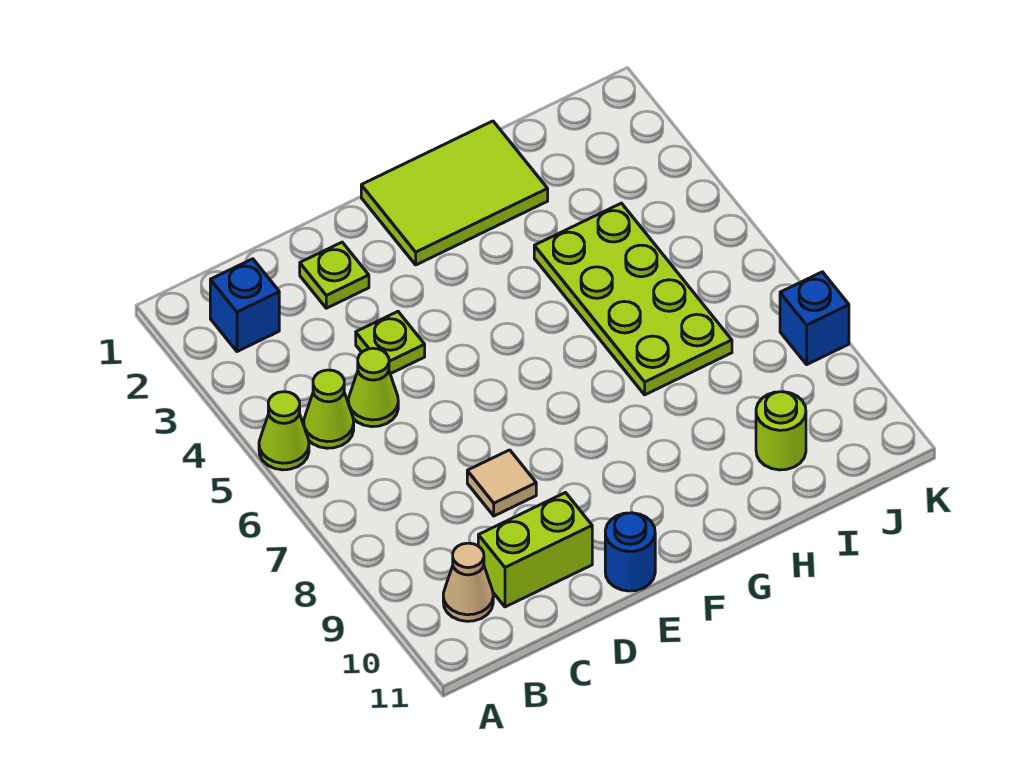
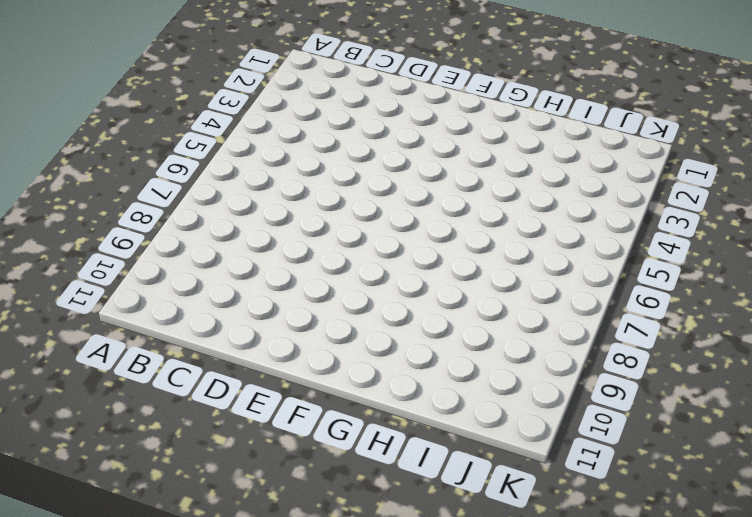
none -> lime cone A5 level 1
none -> blue brick B2 level 1
none -> lime cone B5 level 1

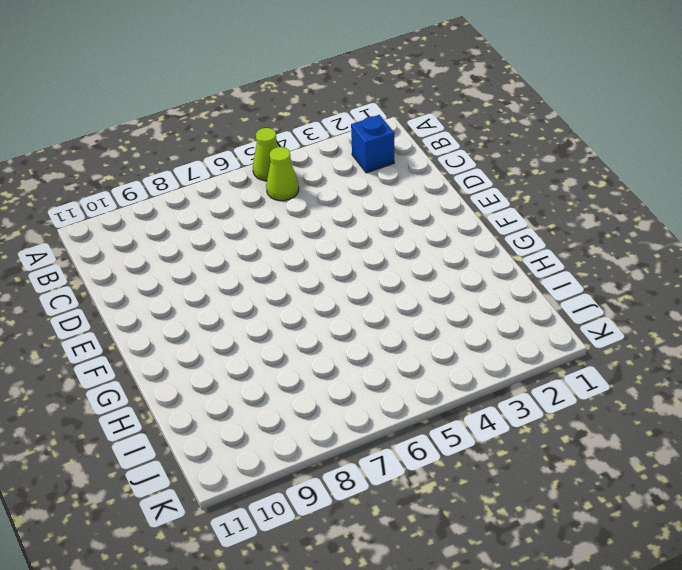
none -> tan cone B10 level 1
none -> lime cone C5 level 1
none -> lime brick C10:D10 level 1

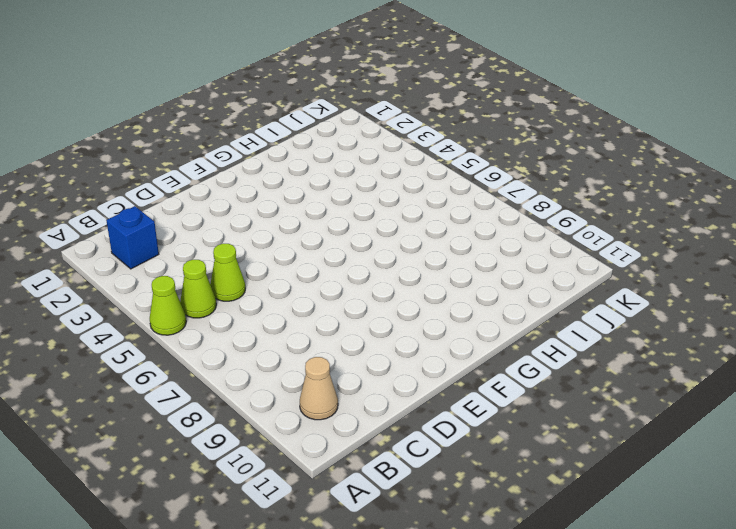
none -> lime brick C10:D10 level 1
none -> lime plate D2 level 1
none -> lime plate D4 level 1

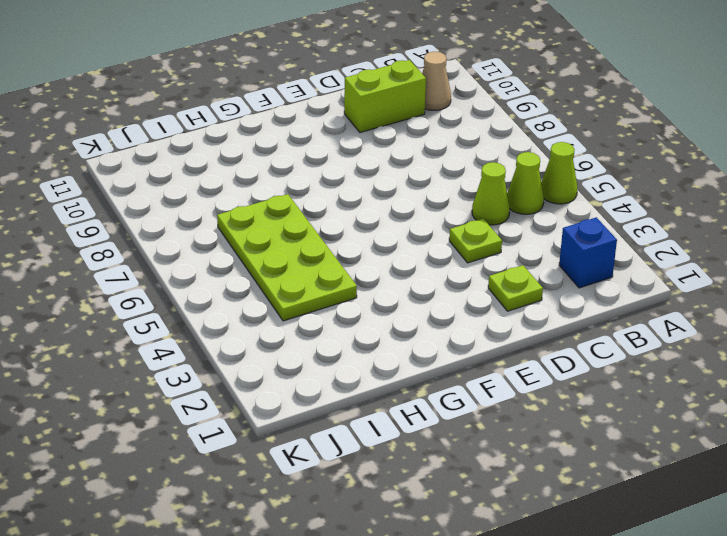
none -> tan tile D8 level 1
none -> blue round brick E11 level 1
none -> lime tile F1:H2 level 1

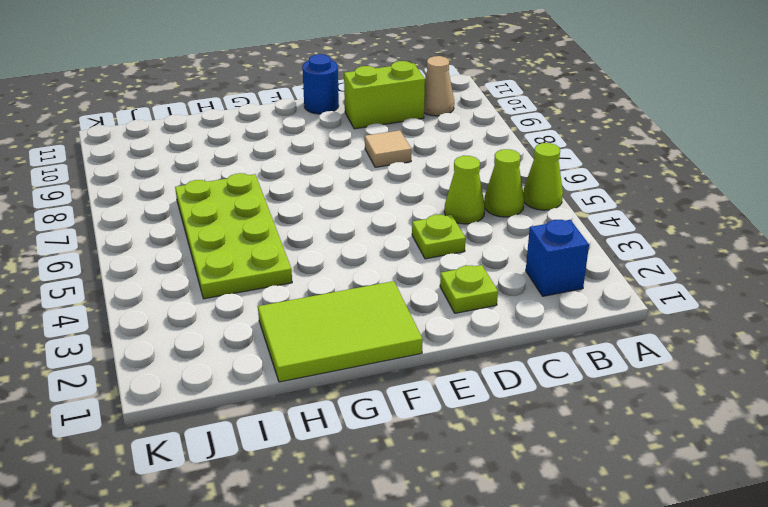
none -> lime round brick I10 level 1
none -> blue brick K8 level 1

